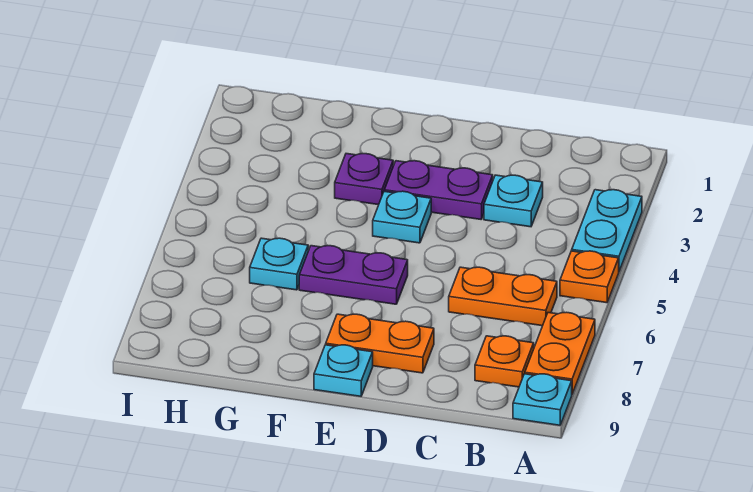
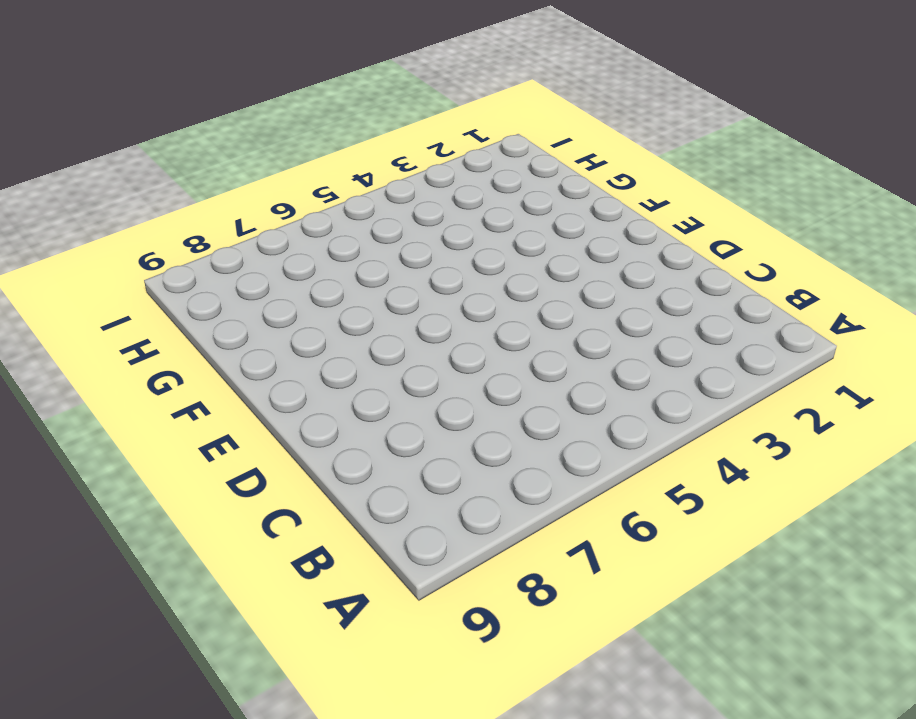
none -> cyan plate A3:A4 level 1
none -> orange plate A5 level 1
none -> orange plate A7:A8 level 1

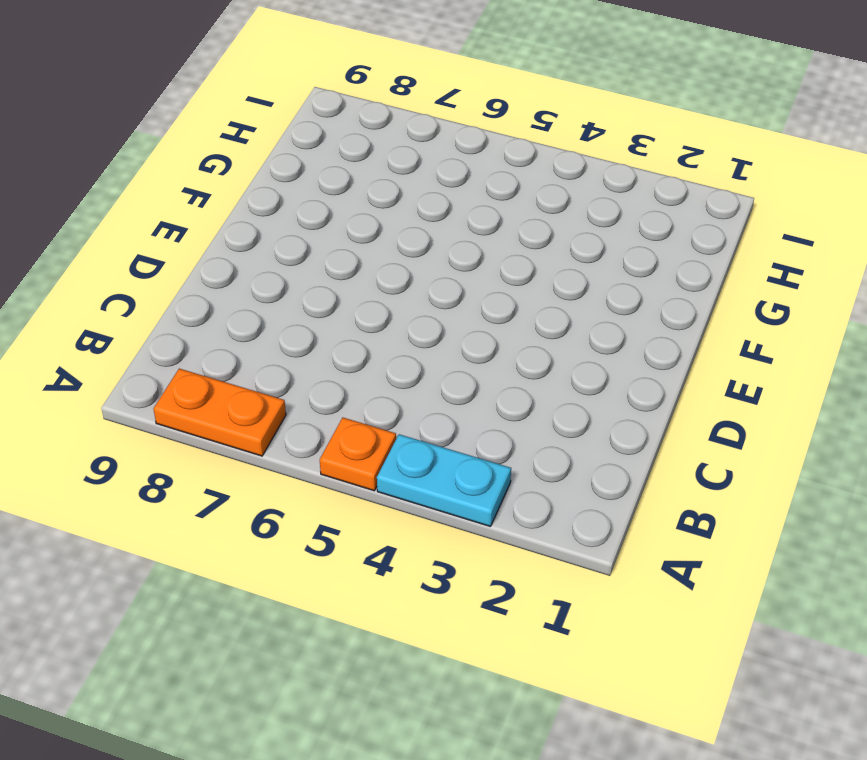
none -> cyan plate A9 level 1
none -> orange plate B6:C6 level 1
none -> orange plate B8 level 1

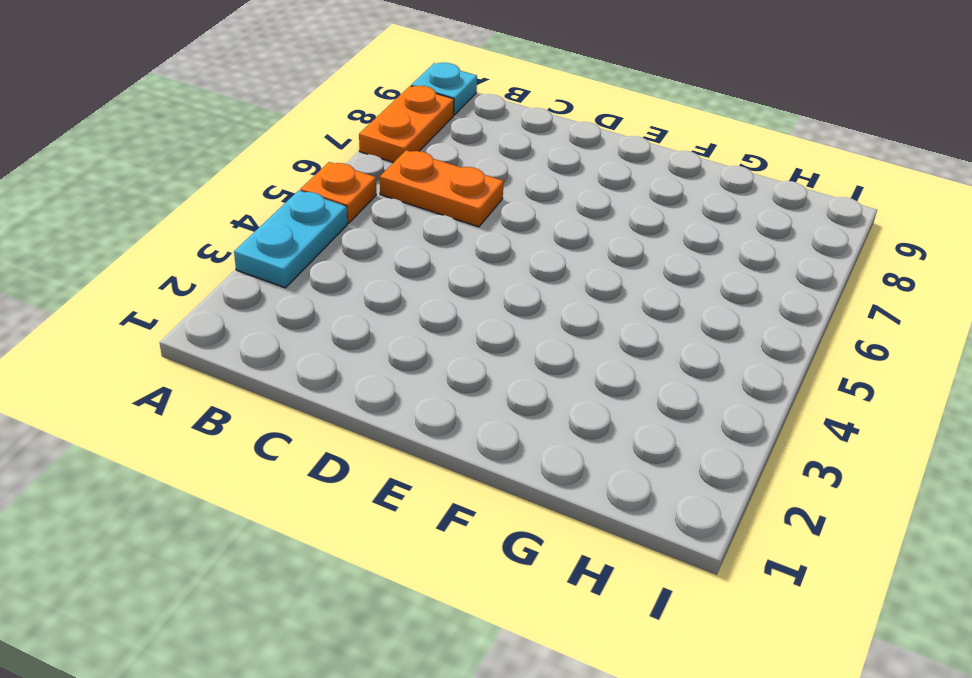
none -> orange plate B8 level 1
none -> cyan plate C3 level 1
none -> purple plate D3:E3 level 1

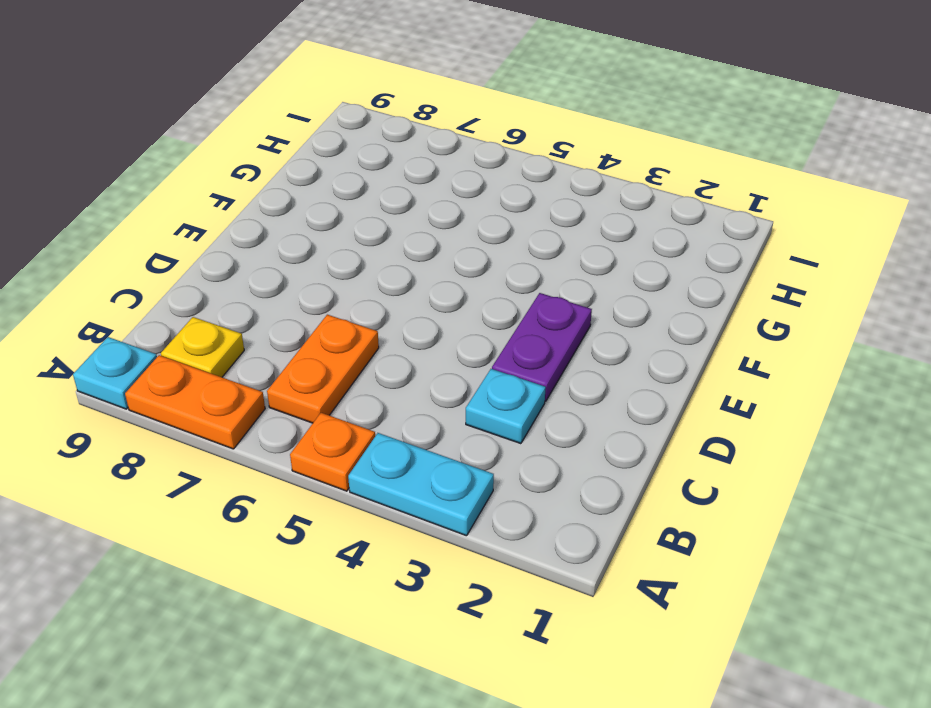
yellow plate B8 level 1 -> orange plate B8 level 1
none -> orange plate D8:E8 level 1
none -> cyan plate E4 level 1
none -> purple plate E6:F6 level 1

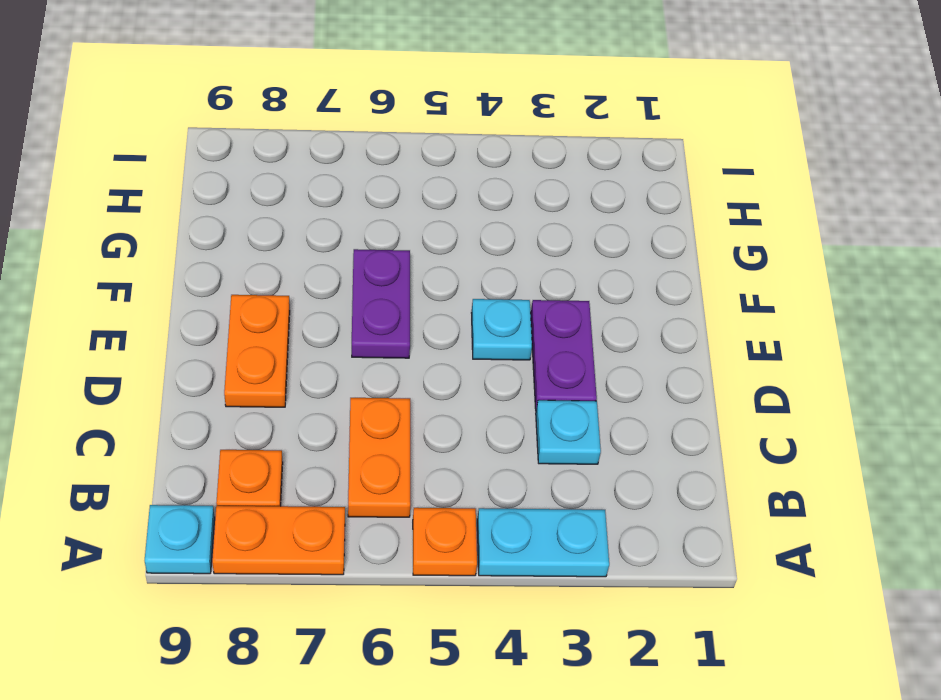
none -> cyan plate E9 level 1
none -> purple plate F3 level 1
none -> cyan plate G6 level 1

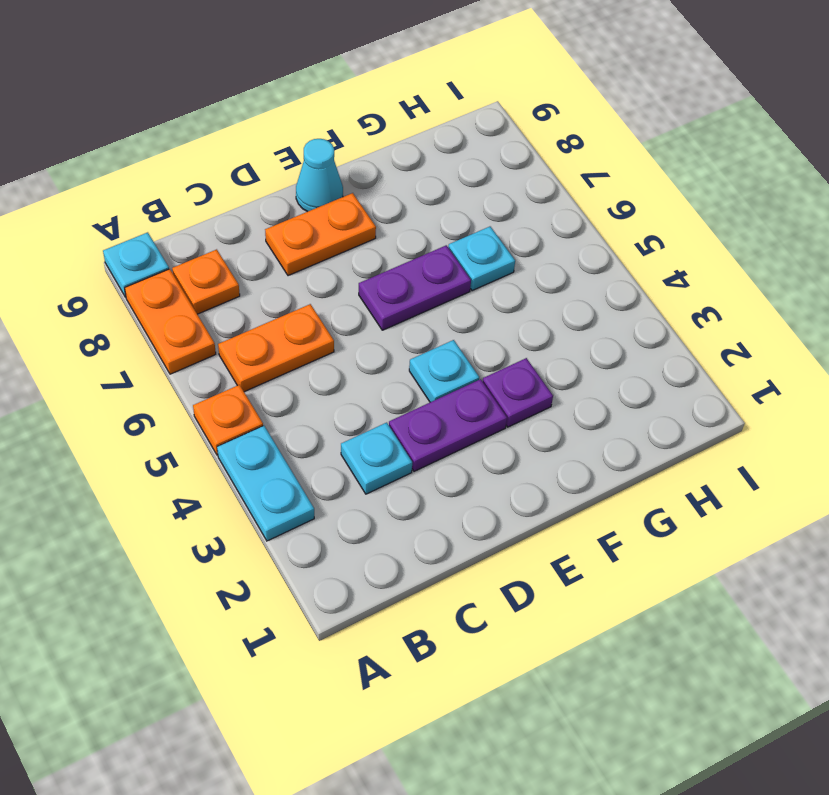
cyan cone E9 level 1 -> cyan plate E9 level 1

